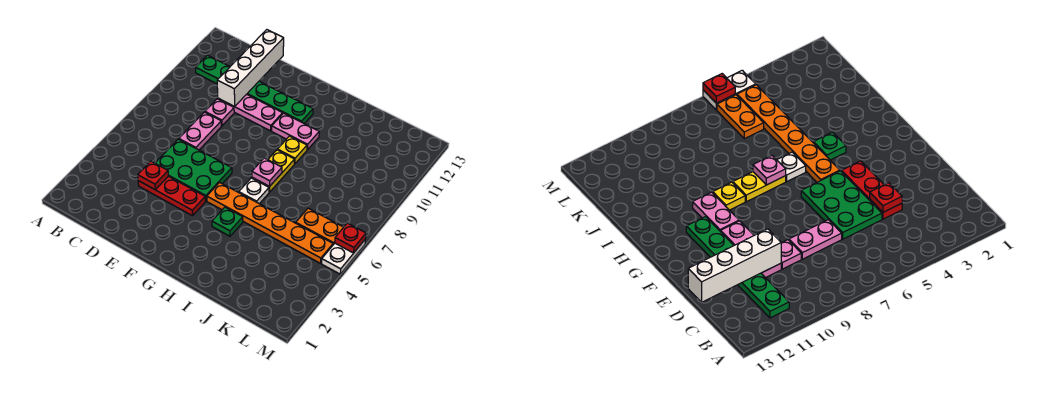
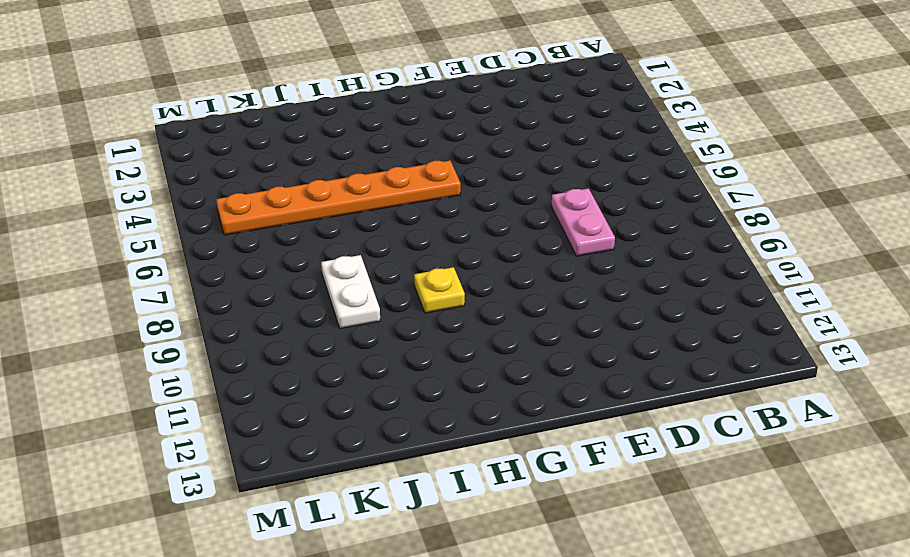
white plate J8:J9 level 1 -> white plate M5:M6 level 1
none -> green plate B11:G11 level 1
none -> red plate D4:F4 level 1
none -> green plate D5:F6 level 1

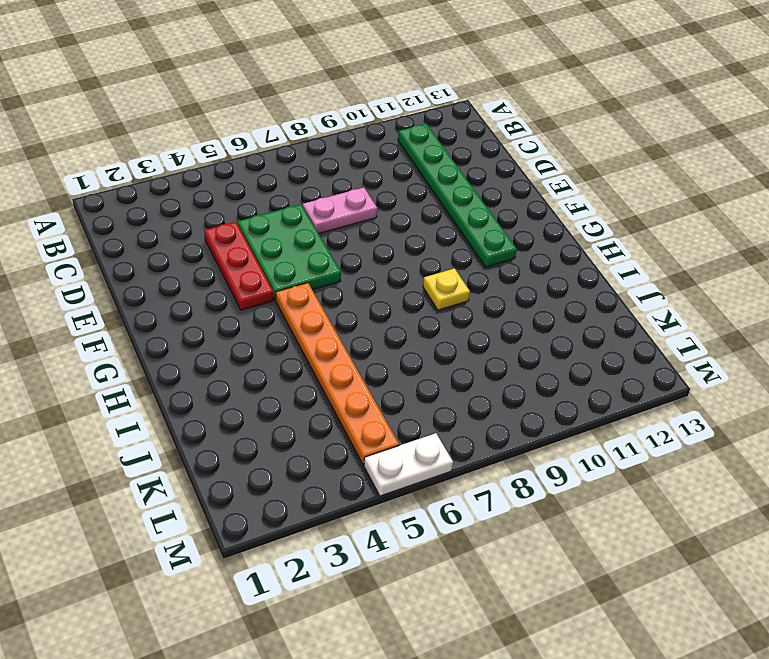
none -> pink plate D9 level 1
none -> pink plate D10:F10 level 1
none -> pink plate G10:H10 level 1

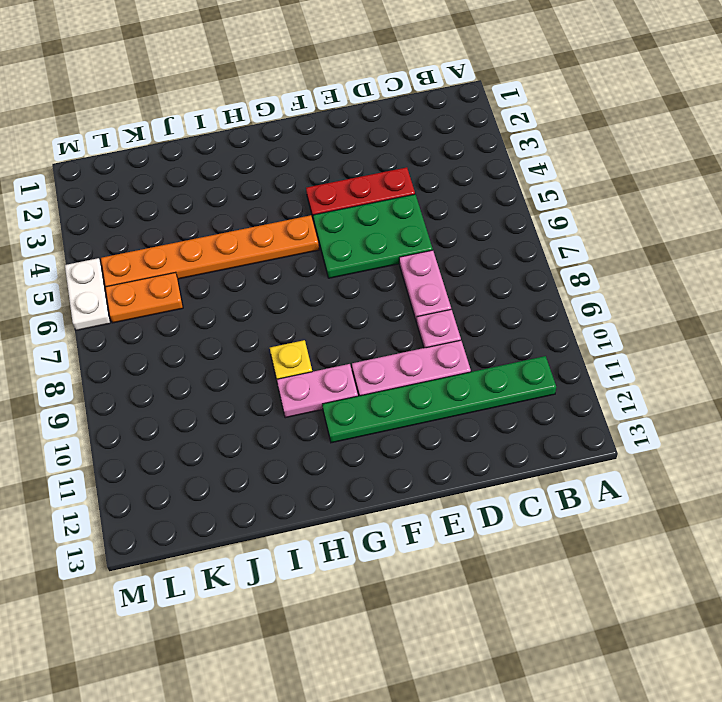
none -> green plate H4 level 1
none -> white plate H6 level 1
none -> yellow plate H7:H8 level 1

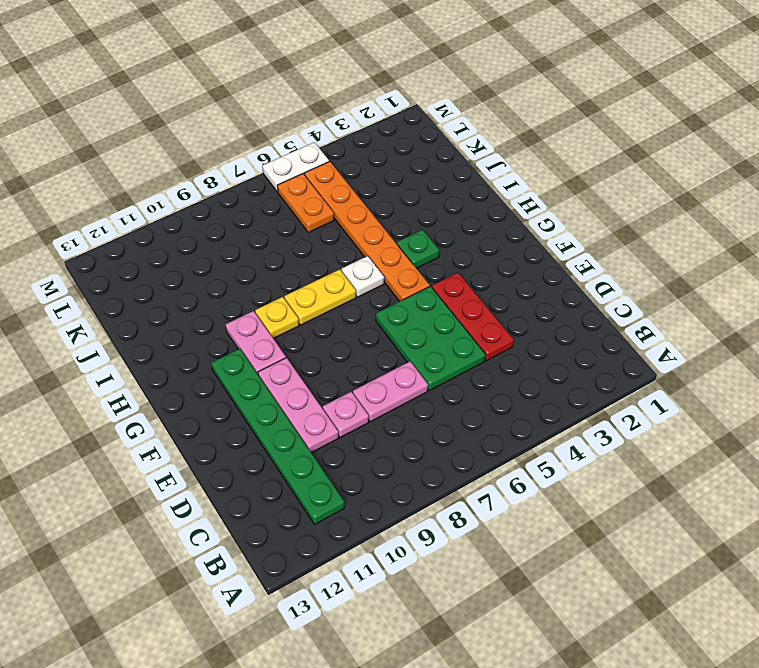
none -> red plate D4 level 2
none -> white brick D10:D13 level 2
none -> pink plate H7 level 2

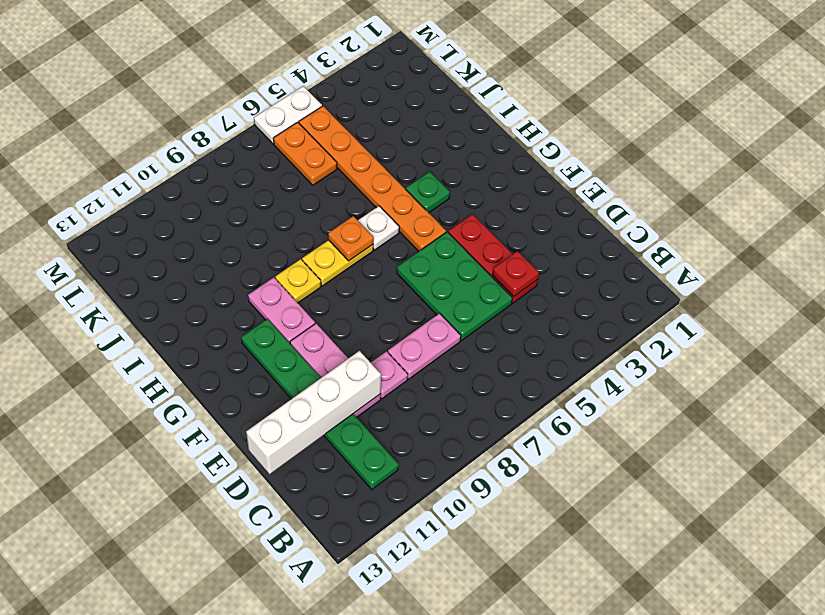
orange plate H7 level 2 -> pink plate H7 level 2
none -> red plate M6 level 2

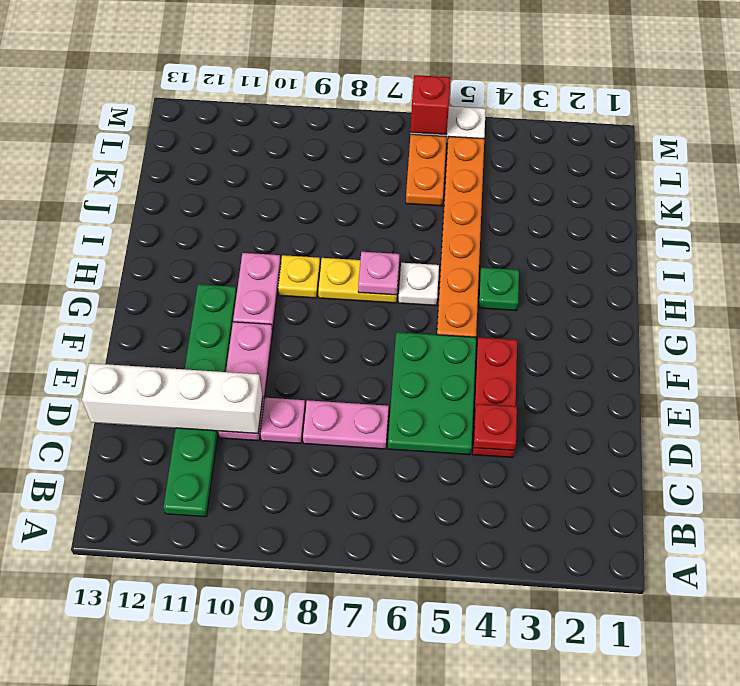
red brick M6 level 2 -> red plate M6 level 2

